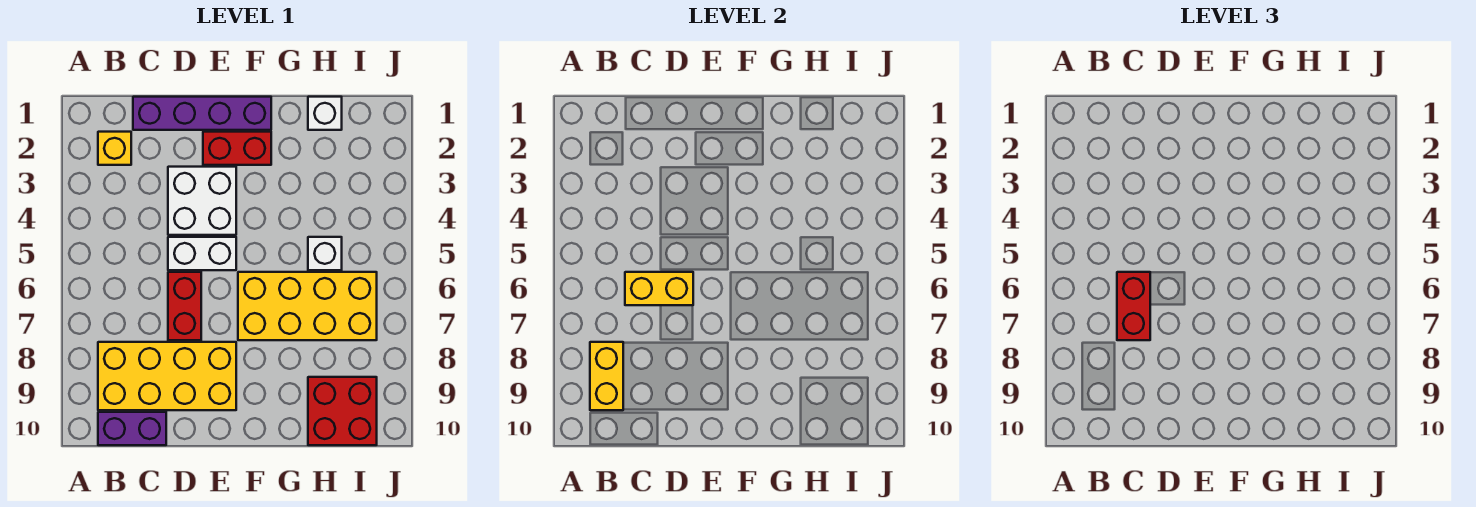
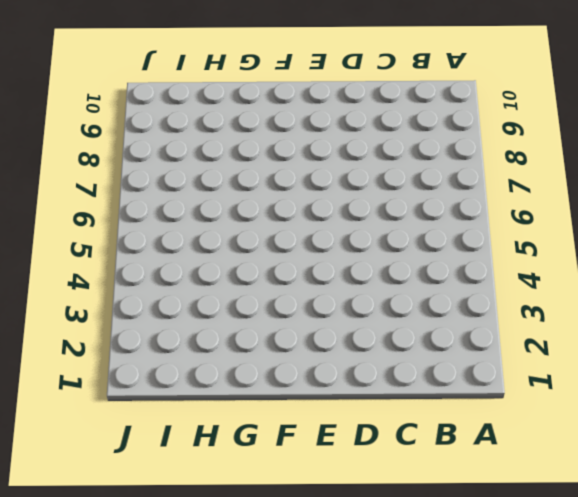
none -> yellow brick B2 level 1
none -> yellow brick B8:E9 level 1
none -> purple brick B10:C10 level 1

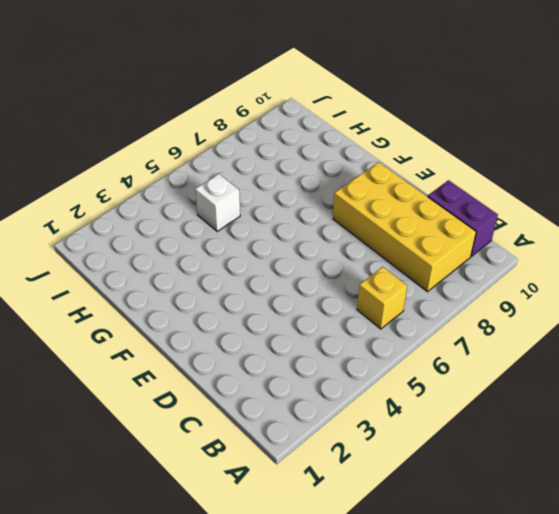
yellow brick B6 level 1 -> yellow brick B2 level 1
none -> purple brick C1:F1 level 1
none -> white brick D3:E4 level 1
none -> white brick D5:E5 level 1

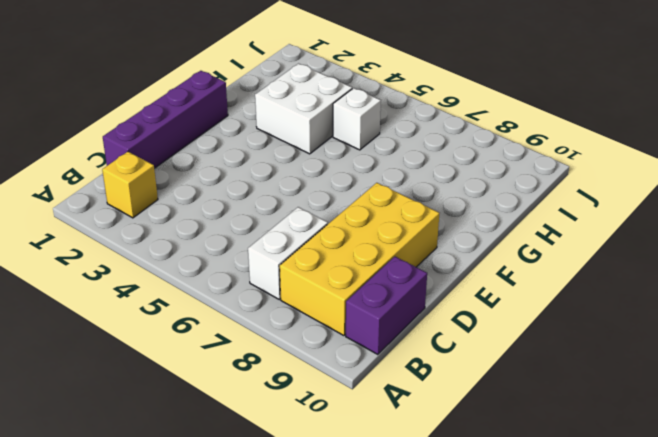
white brick B7:C7 level 1 -> white brick D5:E5 level 1
white brick G3:H4 level 1 -> white brick D3:E4 level 1
none -> red brick D6:D7 level 1
none -> red brick E2:F2 level 1
none -> yellow brick F6:I7 level 1

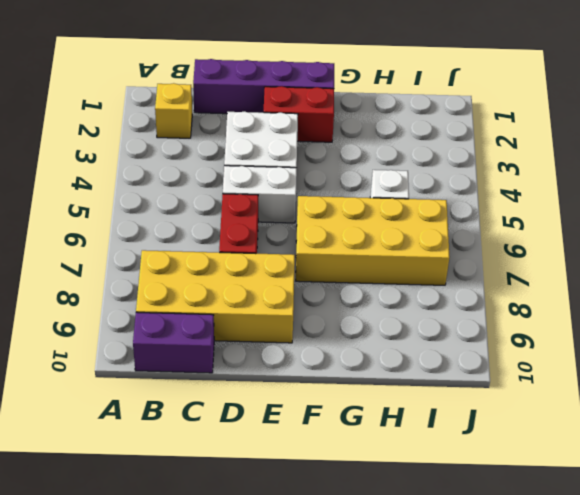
none -> white brick H1 level 1
none -> red brick H9:I10 level 1
none -> yellow brick B8:B9 level 2

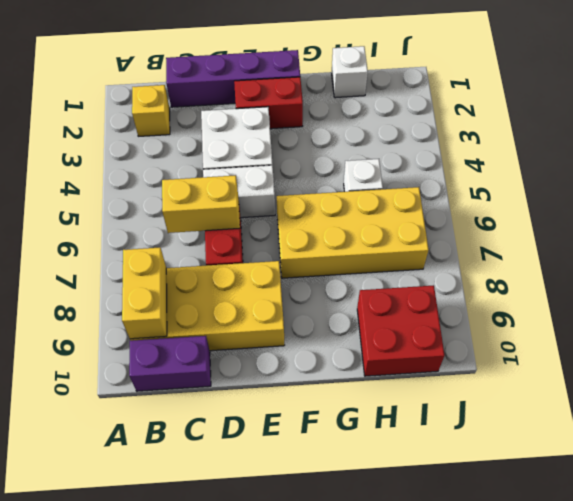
none -> red brick C6:C7 level 3

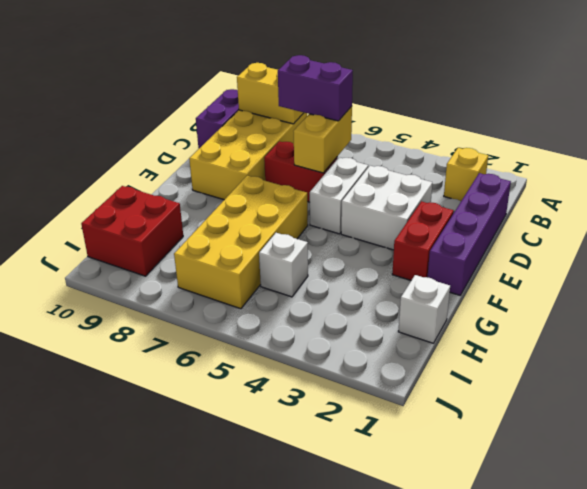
purple brick C6:C7 level 3 -> red brick C6:C7 level 3

